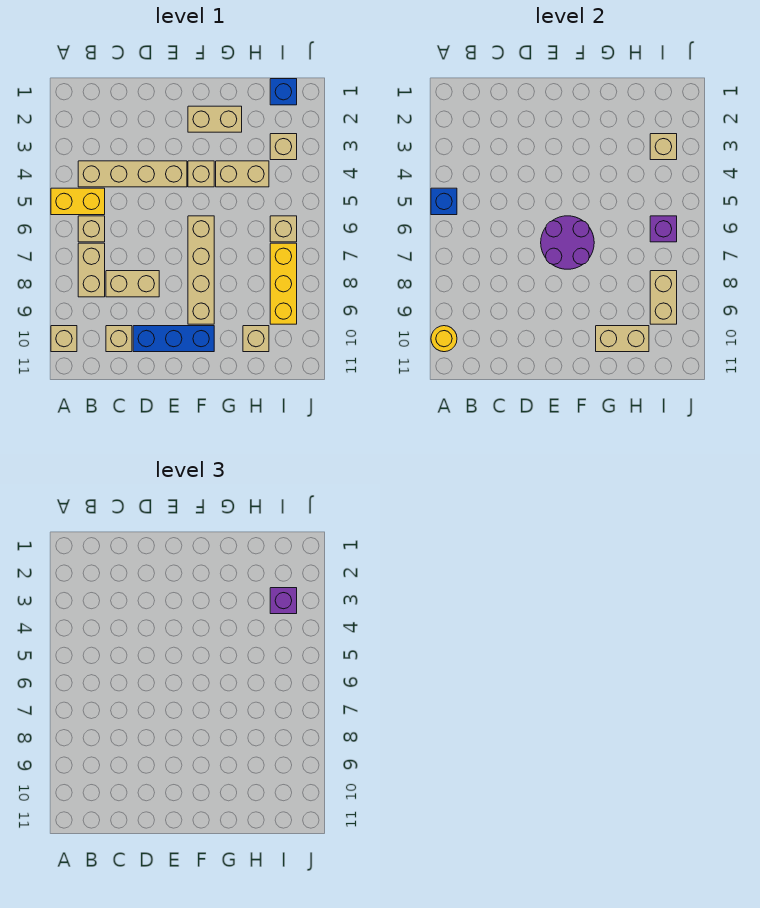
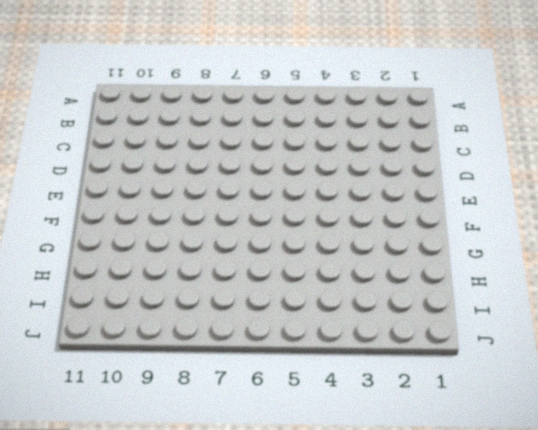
none -> yellow brick A5:B5 level 1
none -> tan brick A10 level 1
none -> tan brick B4:E4 level 1

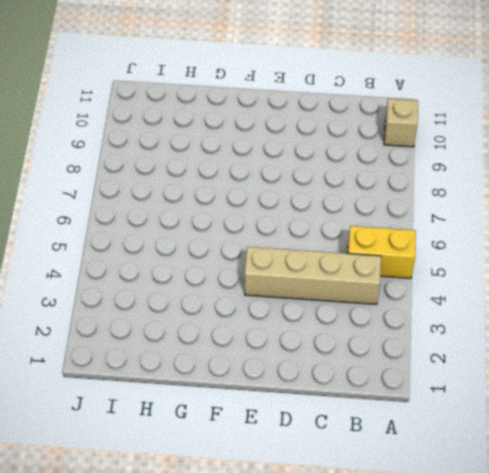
none -> tan brick B6 level 1
none -> tan brick B7:B8 level 1
none -> tan brick C8:D8 level 1

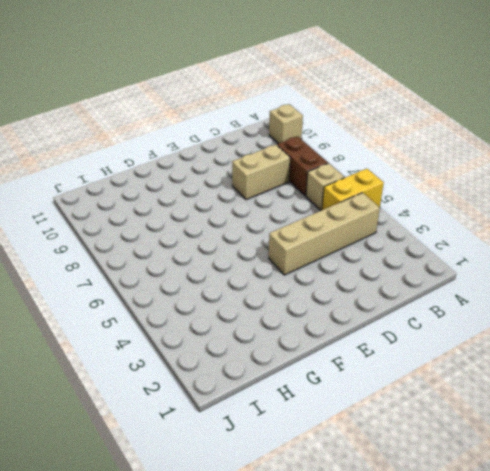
brown brick B7:B8 level 1 -> tan brick B7:B8 level 1
none -> tan brick C10 level 1
none -> blue brick D10:F10 level 1
none -> tan brick F2:G2 level 1

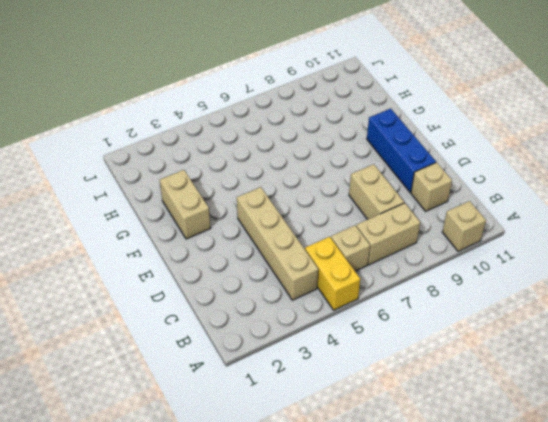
none -> tan brick F4 level 1
none -> tan brick F6:F9 level 1
none -> tan brick G4:H4 level 1

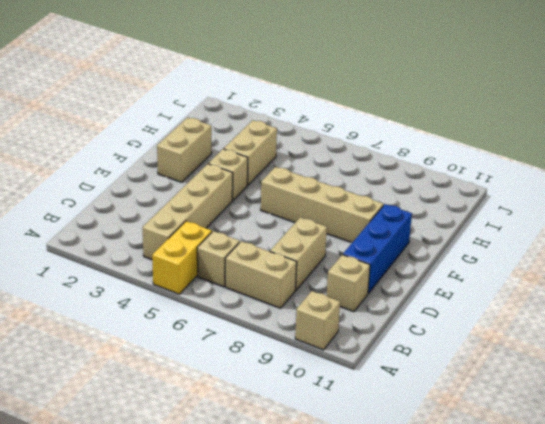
none -> tan brick H10 level 1
none -> blue brick I1 level 1
none -> tan brick I3 level 1

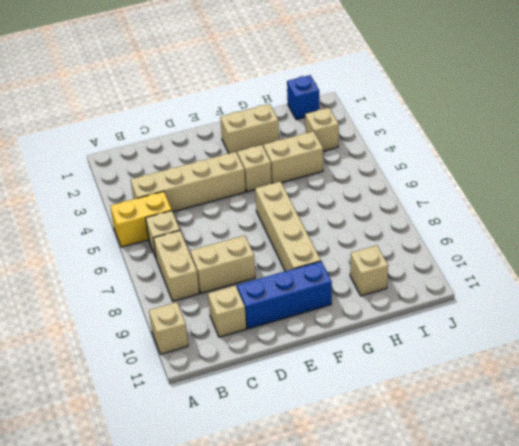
none -> tan brick I6 level 1
none -> yellow brick I7:I9 level 1
none -> blue brick A5 level 2

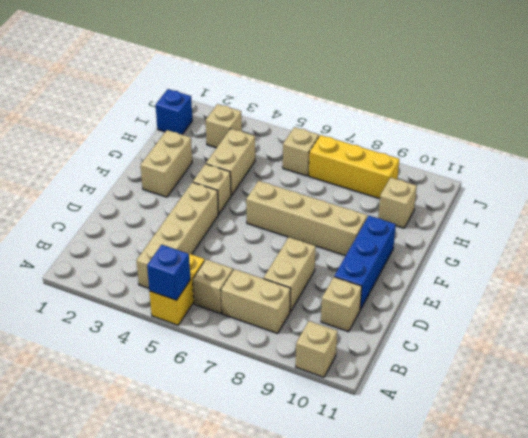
none -> yellow round brick A10 level 2
none -> purple round brick E6:F7 level 2
none -> tan brick G10:H10 level 2

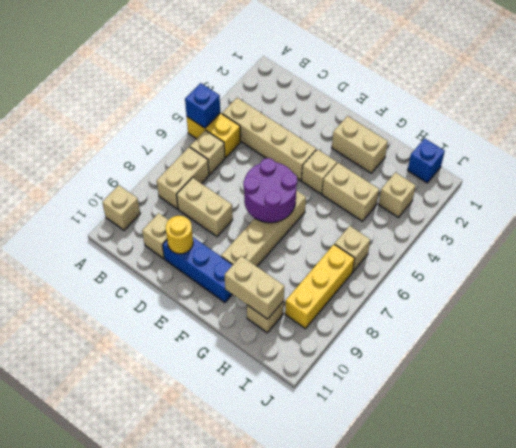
yellow round brick D10 level 2 -> yellow round brick A10 level 2
none -> tan brick I3 level 2
none -> purple brick I6 level 2
none -> tan brick I8:I9 level 2

